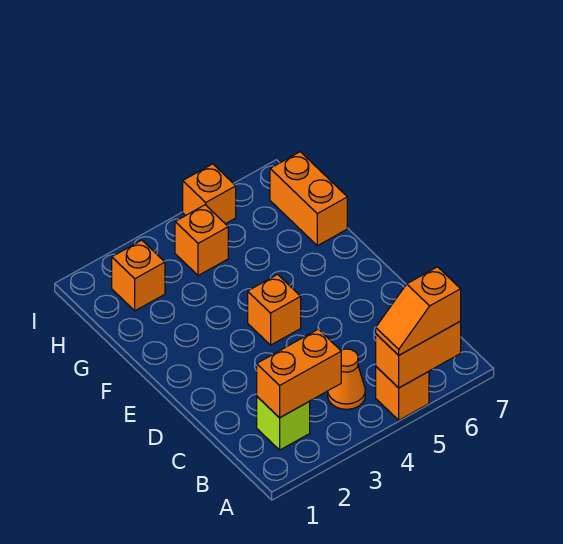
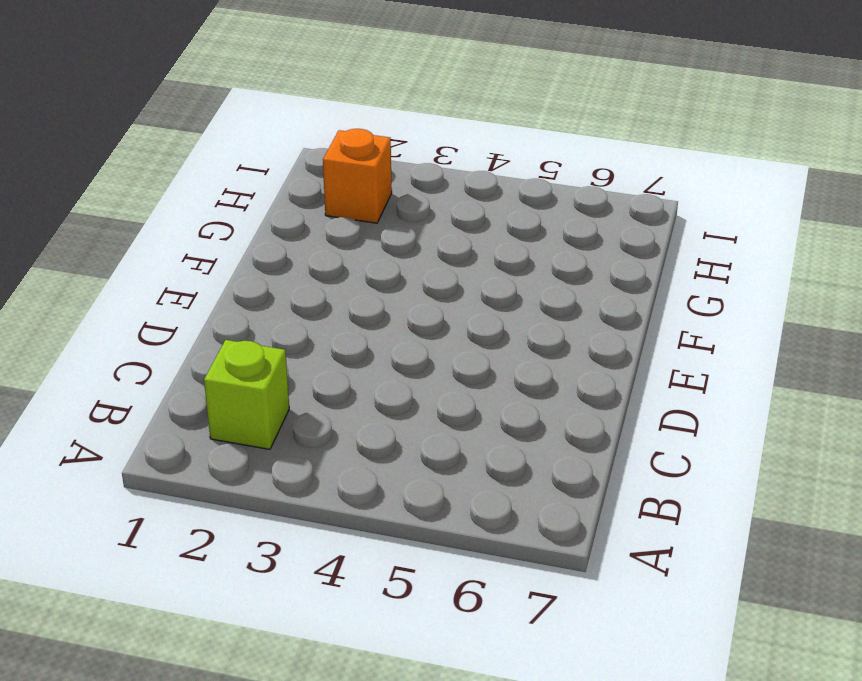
none -> orange brick A5 level 1
none -> orange cone B4 level 1

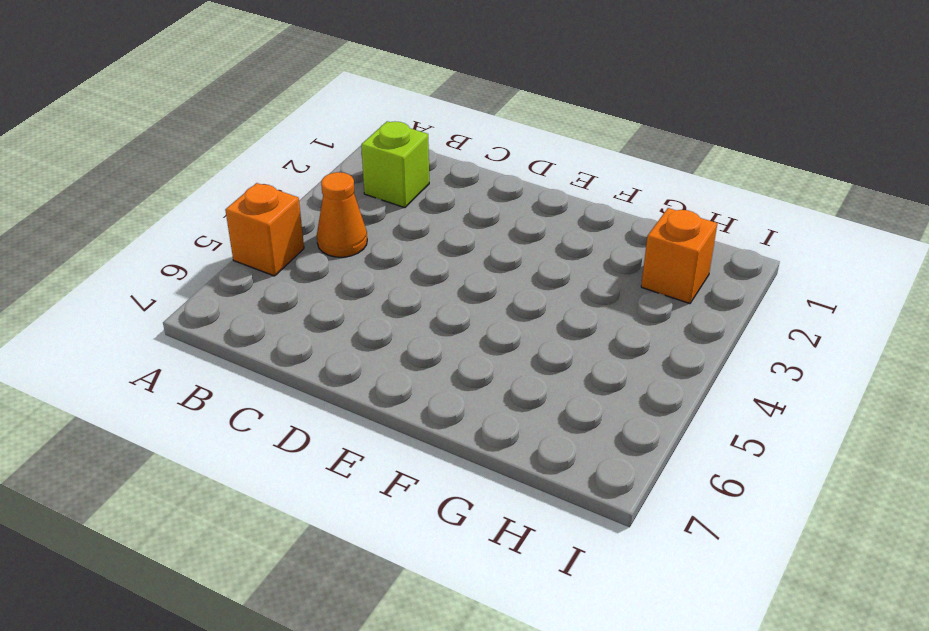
none -> orange brick E4 level 1
none -> orange brick G7:H7 level 1

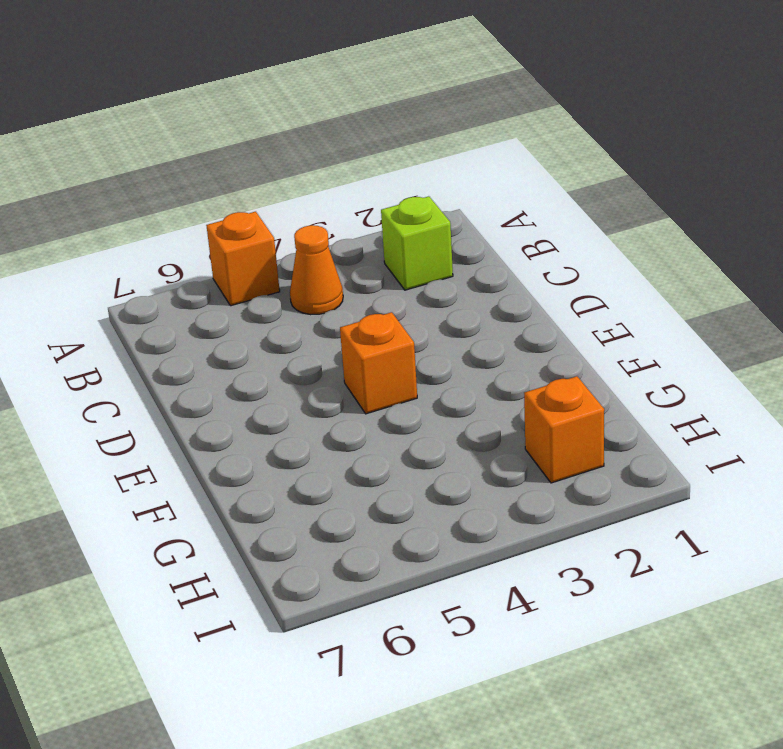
none -> orange brick G7:H7 level 1
none -> orange brick H4 level 1

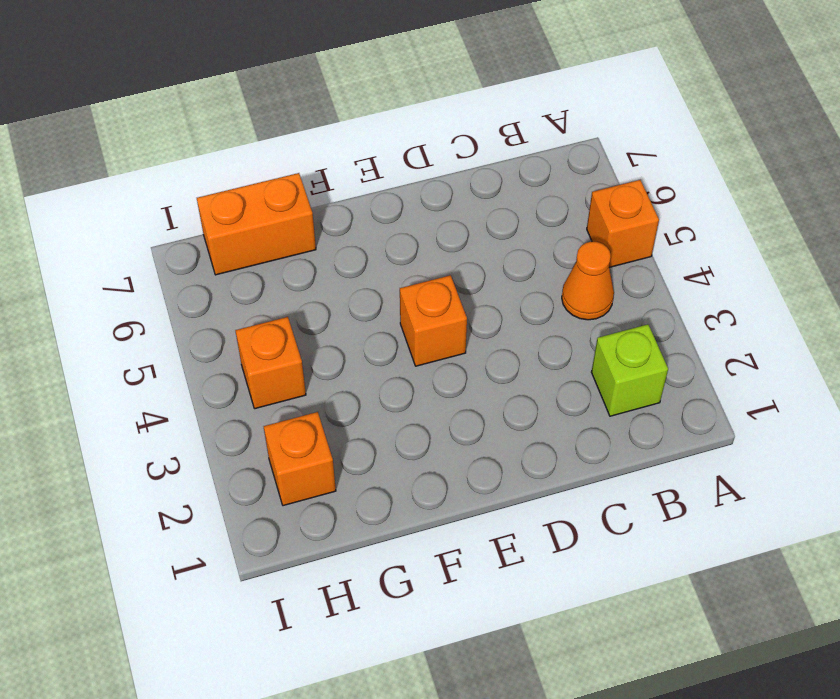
none -> orange brick I5 level 1
none -> orange brick A5:A6 level 2

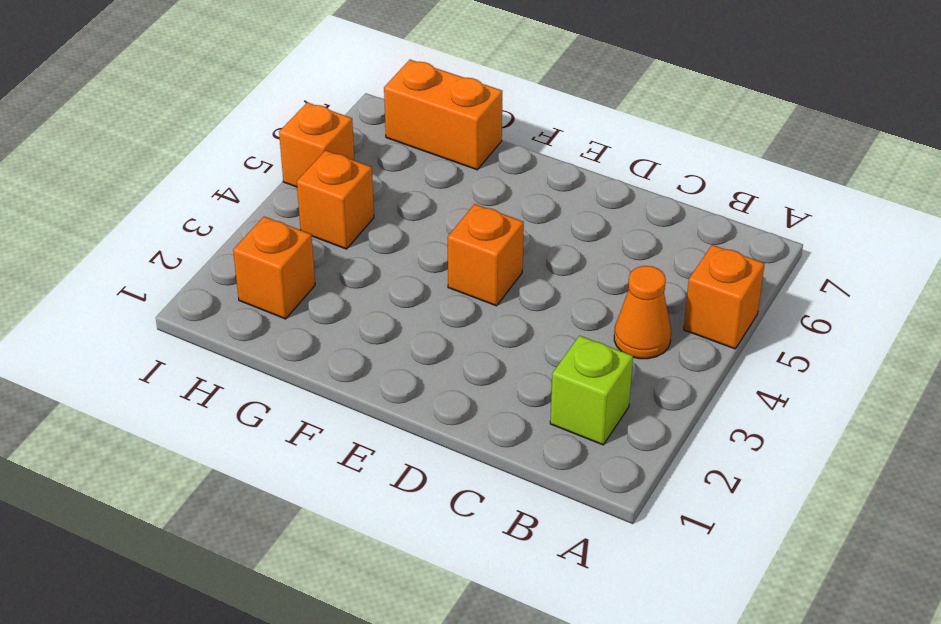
none -> orange brick A5:A6 level 2
none -> orange brick B2:B3 level 2

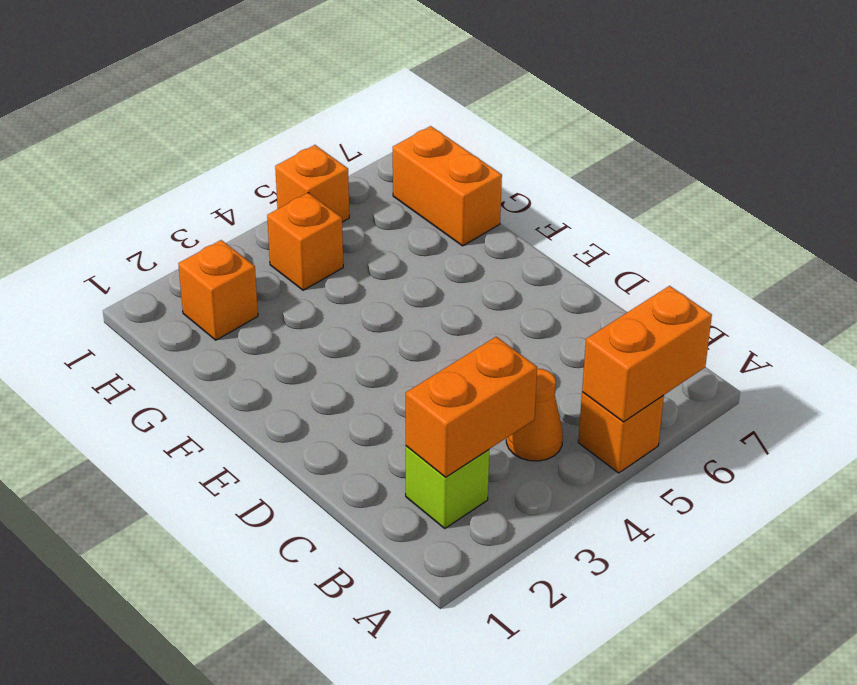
none -> orange brick E4 level 1
none -> orange slope A5:A6 level 3 top 6

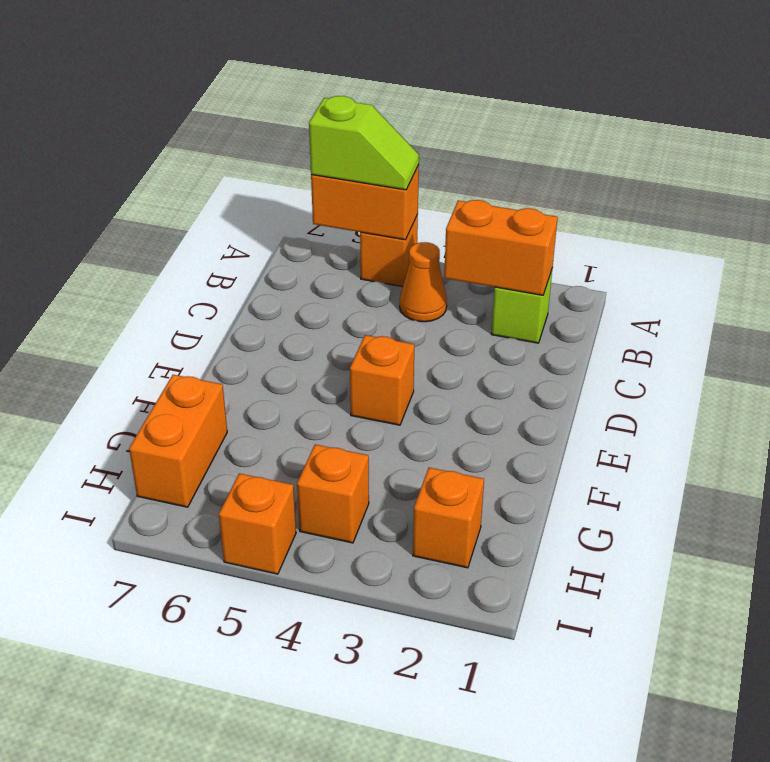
lime slope A5:A6 level 3 top 6 -> orange slope A5:A6 level 3 top 6

